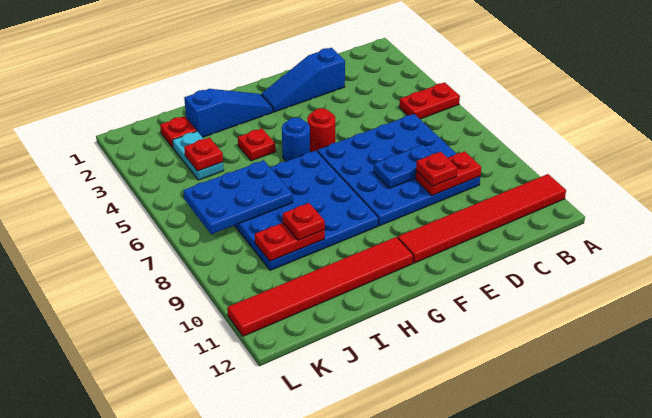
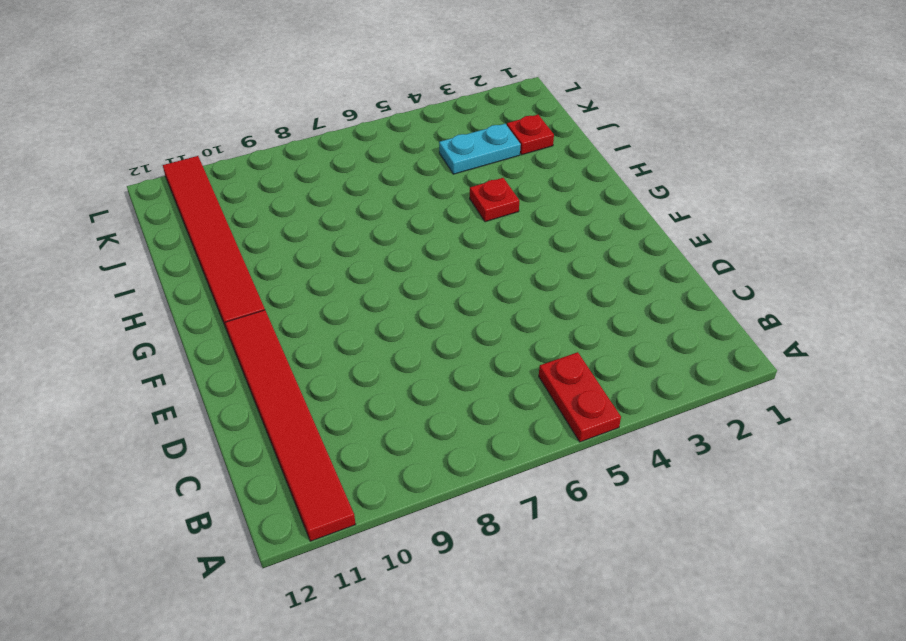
none -> blue plate C6:F9 level 1
none -> blue slope D2:F2 level 1 top D
none -> red round brick F5 level 1

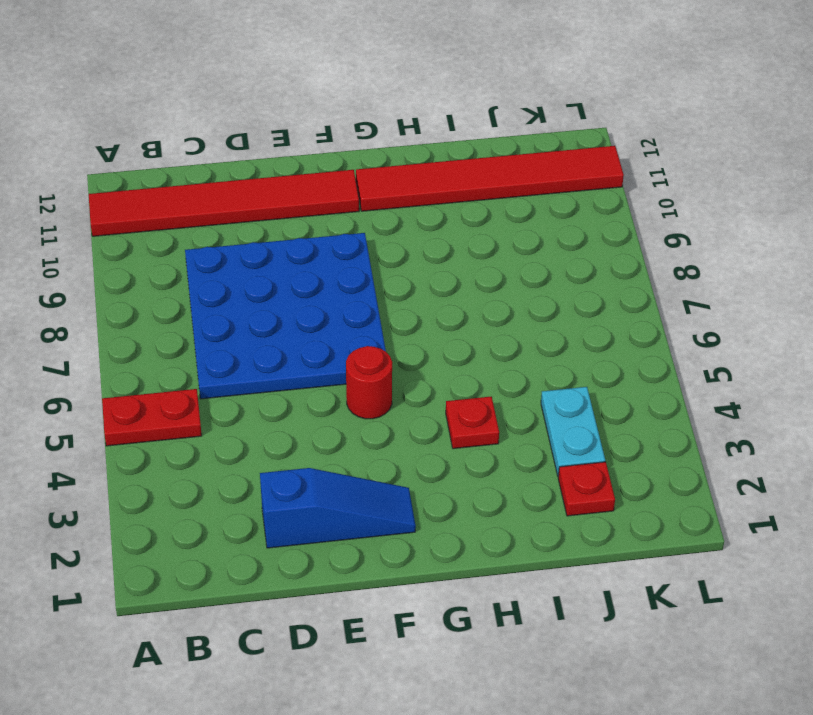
none -> blue slope G2:I2 level 1 top I
none -> blue round brick G5 level 1
none -> blue plate G6:J9 level 1

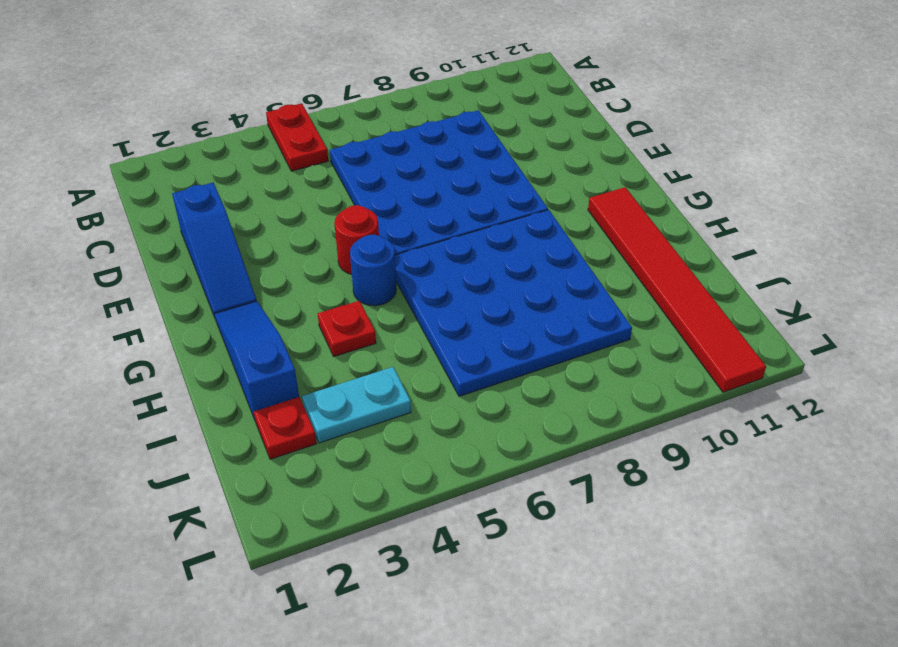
none -> red tile A11:F11 level 1
none -> red plate C9:D9 level 2
none -> blue plate D8:E8 level 2

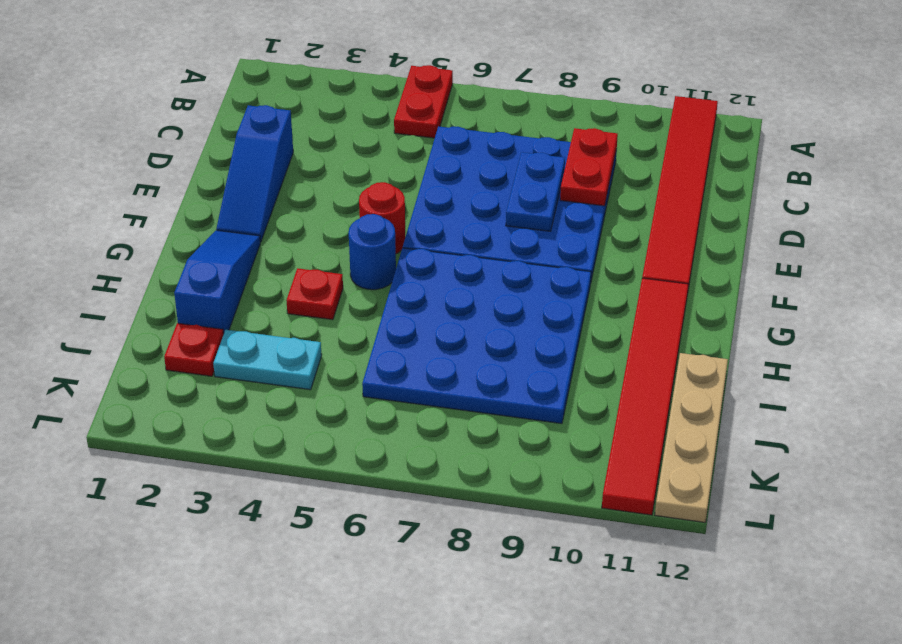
tan plate I12:L12 level 1 -> none
none -> blue plate I6:K7 level 2
none -> red plate I9:J9 level 2
none -> red plate J4 level 2

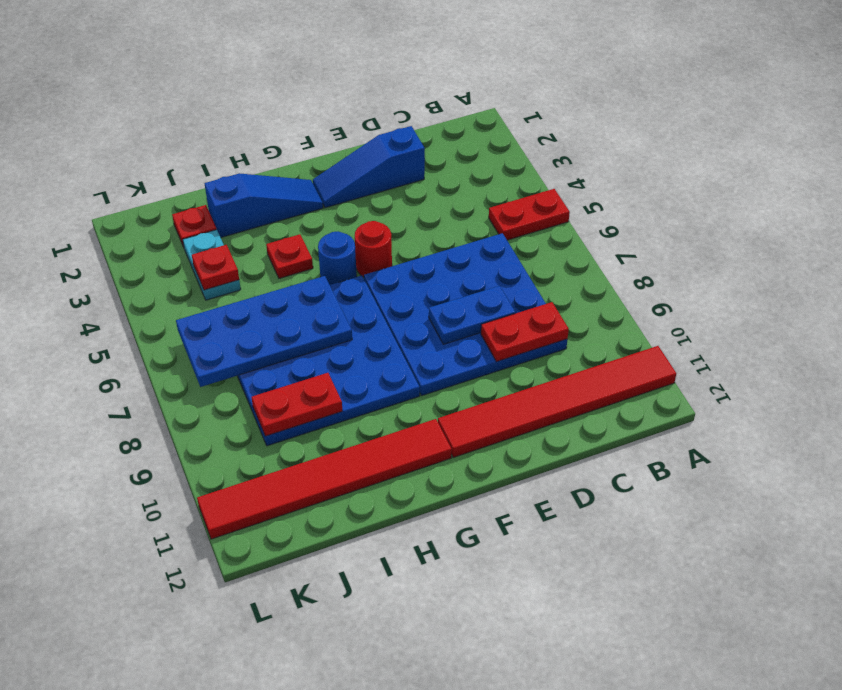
blue plate H6:K7 level 2 -> blue plate I6:K7 level 2
none -> red plate D9 level 3
none -> red plate I9 level 3

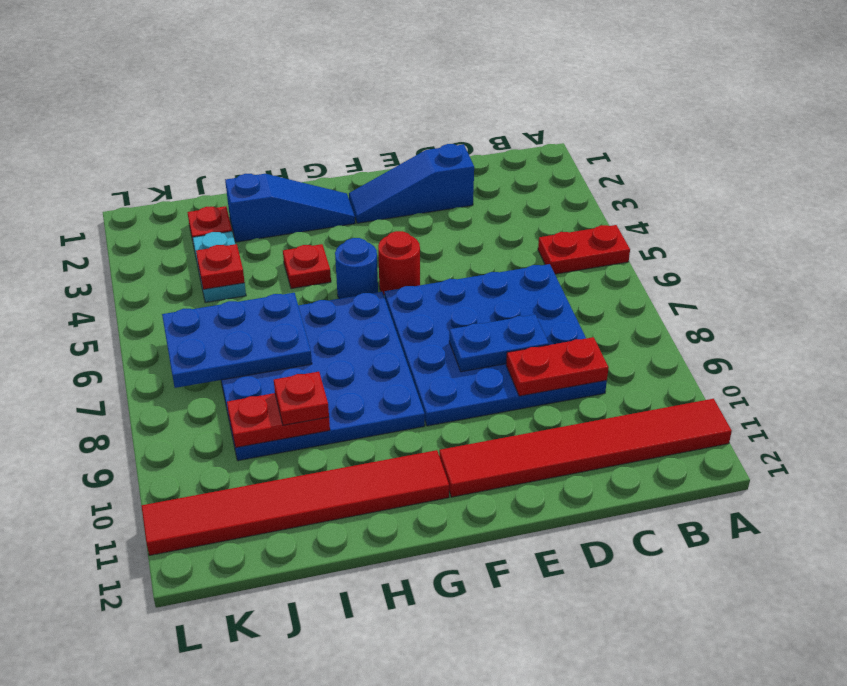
none -> red plate D9 level 3

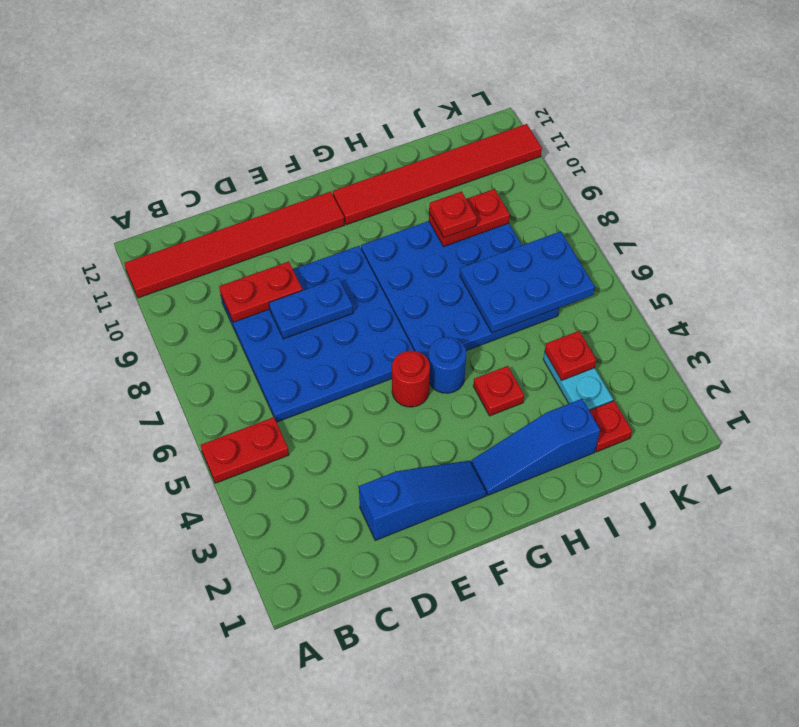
none -> red plate D9 level 3

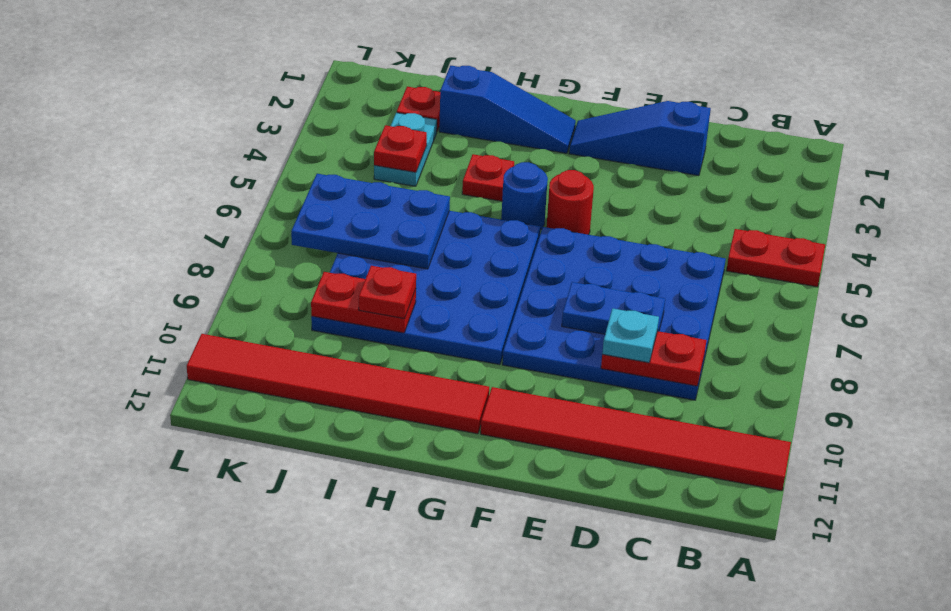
cyan plate D9 level 3 -> red plate D9 level 3

